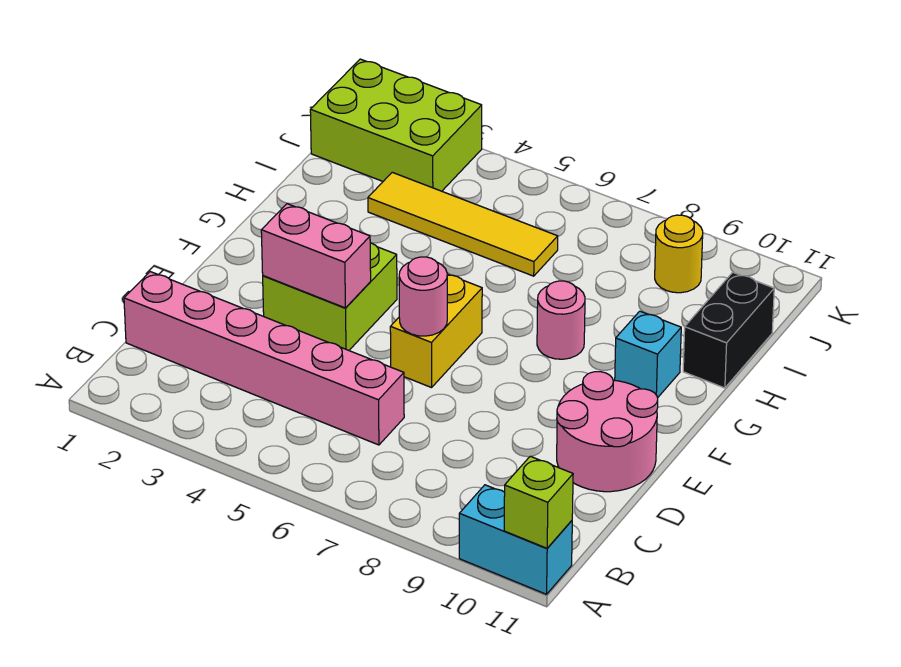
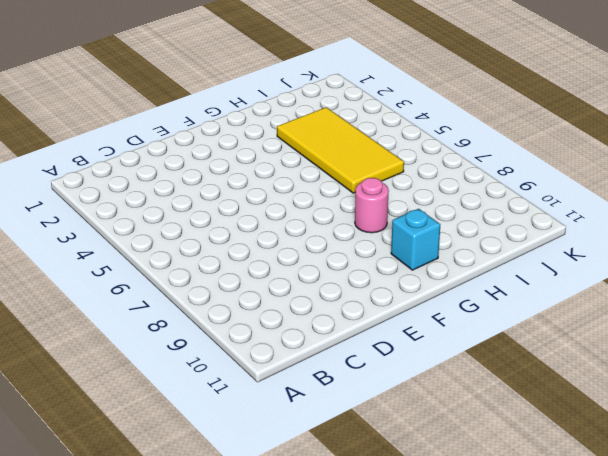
yellow tile H3:I6 level 1 -> yellow tile I3:I6 level 1
none -> cyan brick A10:A11 level 1
none -> pink brick C1:C6 level 1
none -> pink round brick D10:E11 level 1

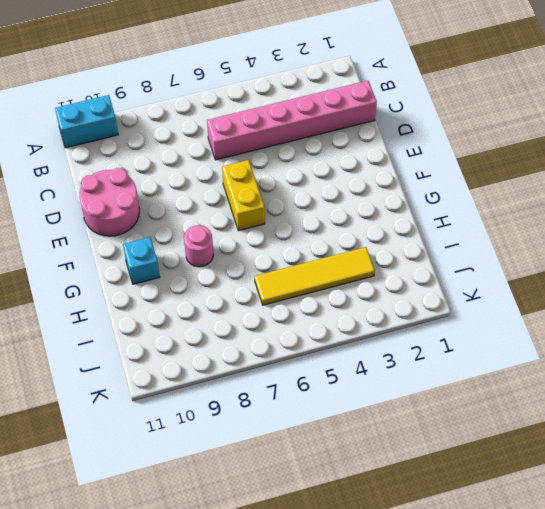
none -> lime brick E3:F4 level 1
none -> black brick H11:I11 level 1
none -> lime brick J1:K3 level 1

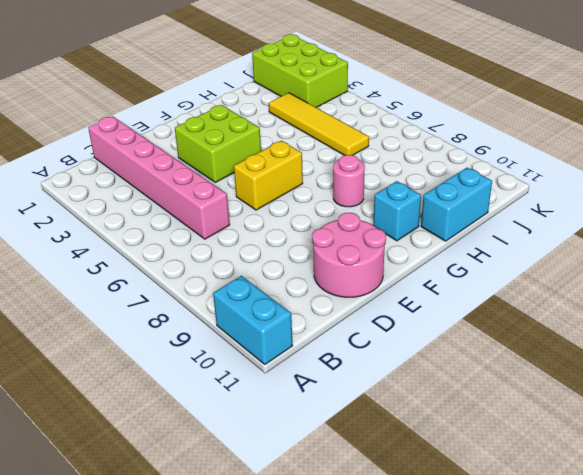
cyan brick H11:I11 level 1 -> black brick H11:I11 level 1
none -> yellow round brick J9 level 1
none -> lime brick A11 level 2
none -> pink brick E3:E4 level 2

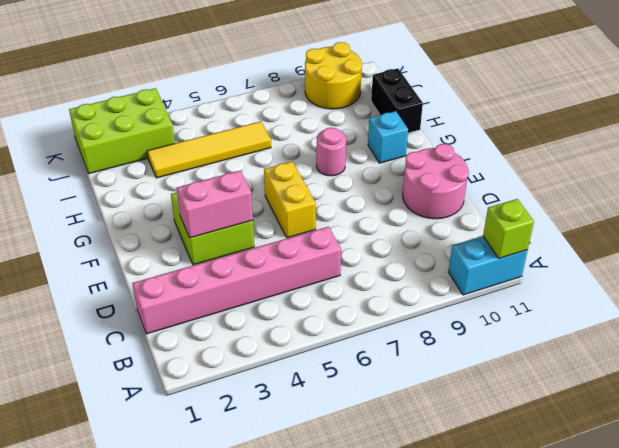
yellow round brick J9:K10 level 1 -> yellow round brick J9 level 1
none -> pink round brick E6 level 2

